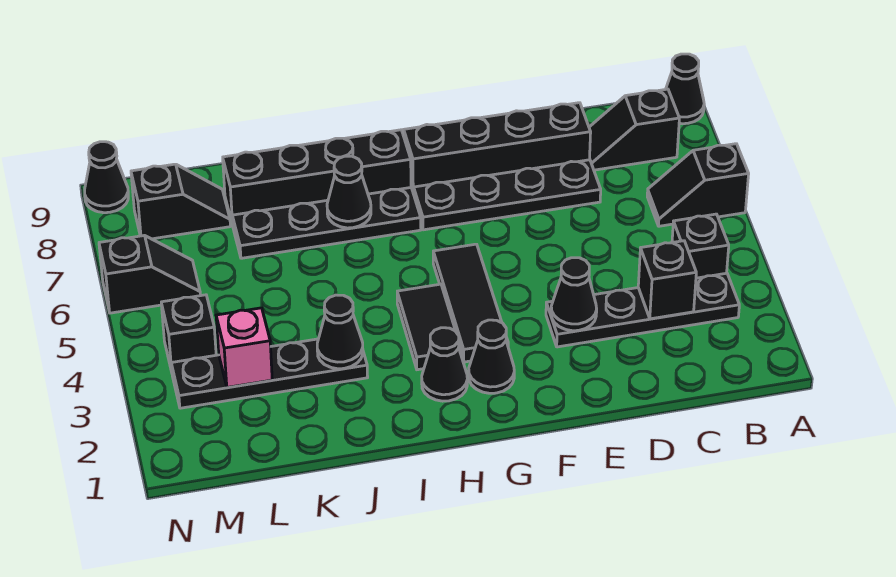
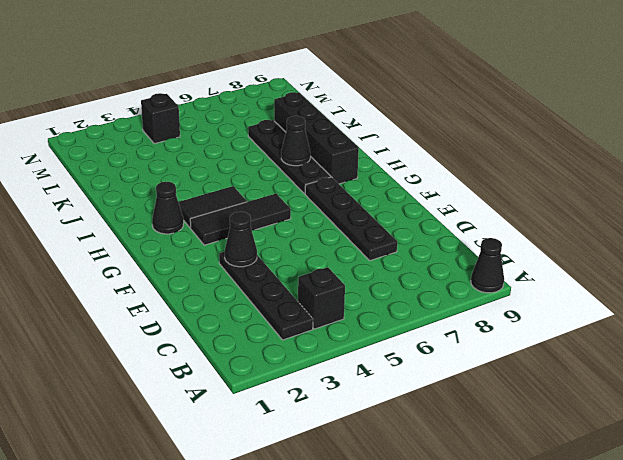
none -> black slope A6:B6 level 1 top A
none -> black slope B8:C8 level 1 top B
none -> black brick D8:G8 level 1

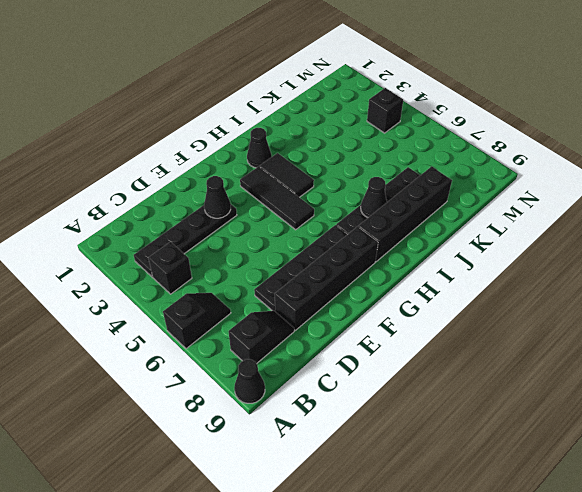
none -> black cone G2 level 1
none -> black plate J3:M3 level 1
none -> black slope L8:M8 level 1 top M

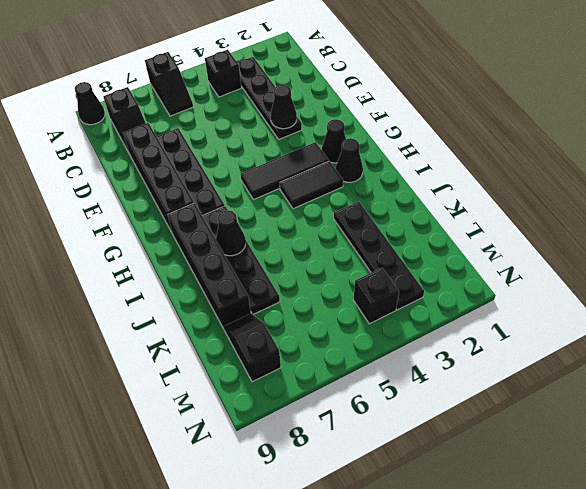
none -> black slope M6:N6 level 1 top N
none -> black cone N9 level 1
none -> black brick C3 level 2

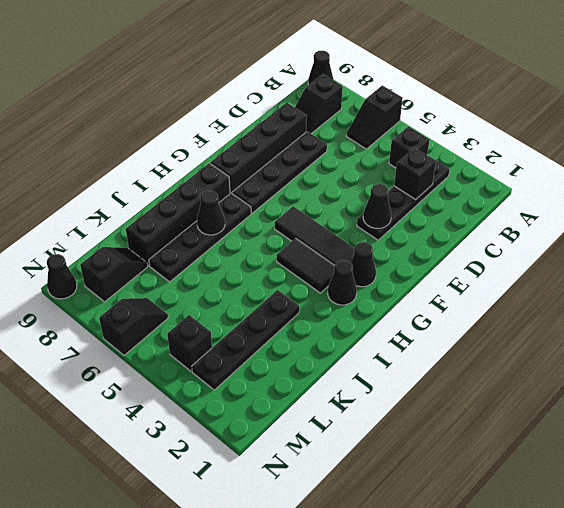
none -> black cone J3 level 2
none -> pink brick L3 level 2

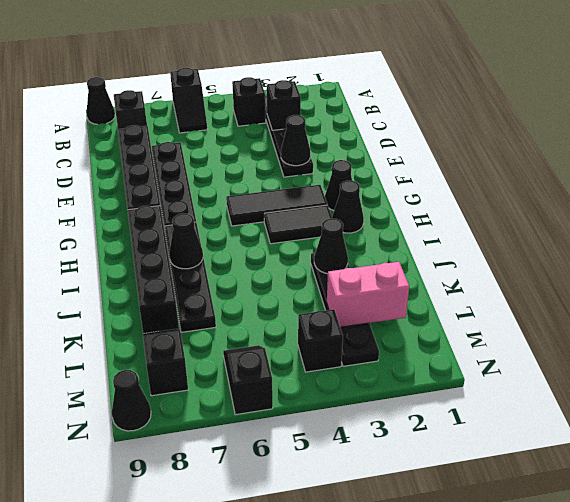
pink brick L2:L3 level 2 -> pink brick L3 level 2

